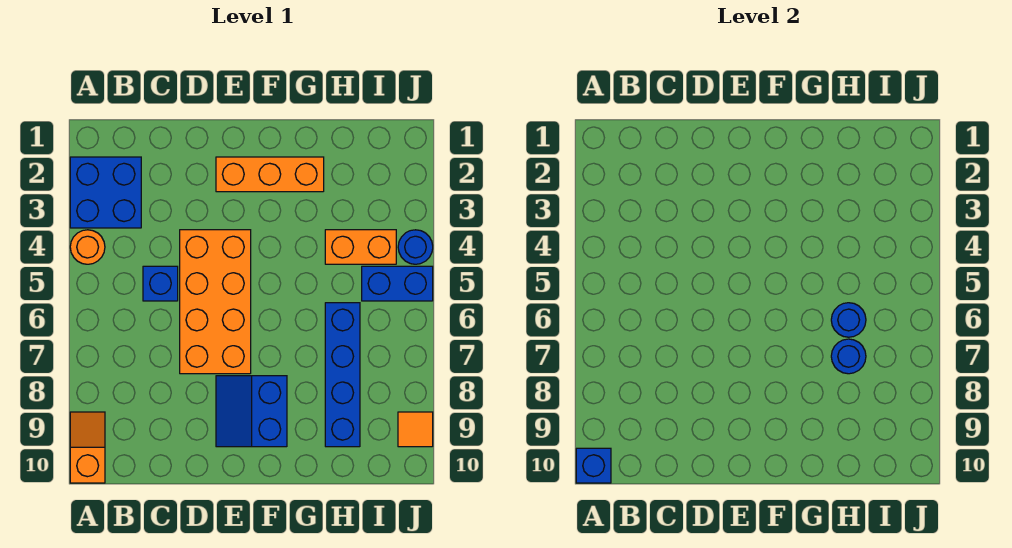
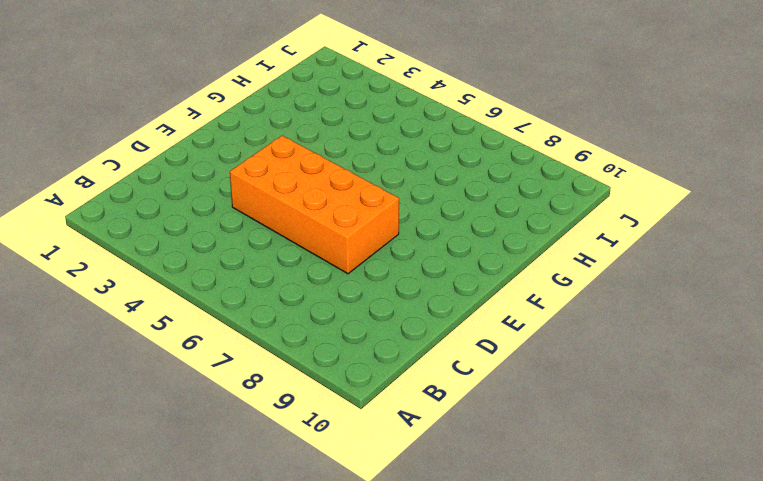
none -> blue brick A2:B3 level 1
none -> orange round brick A4 level 1
none -> orange slope A9:A10 level 1 top 10

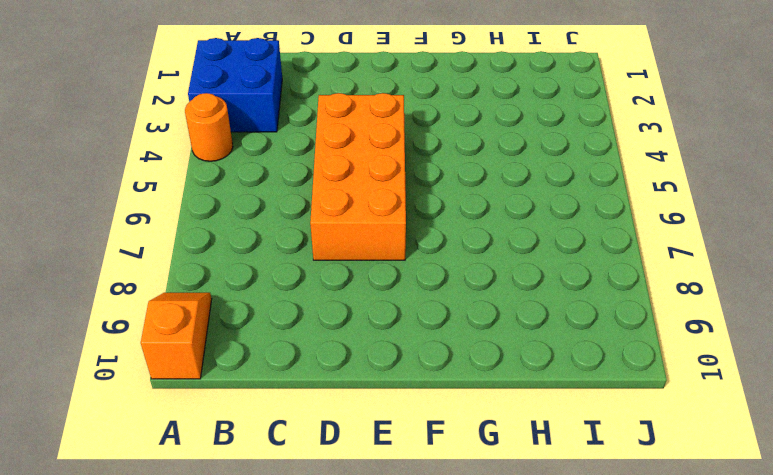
none -> blue brick C5 level 1
none -> orange brick E2:G2 level 1
none -> blue slope E8:F9 level 1 top F

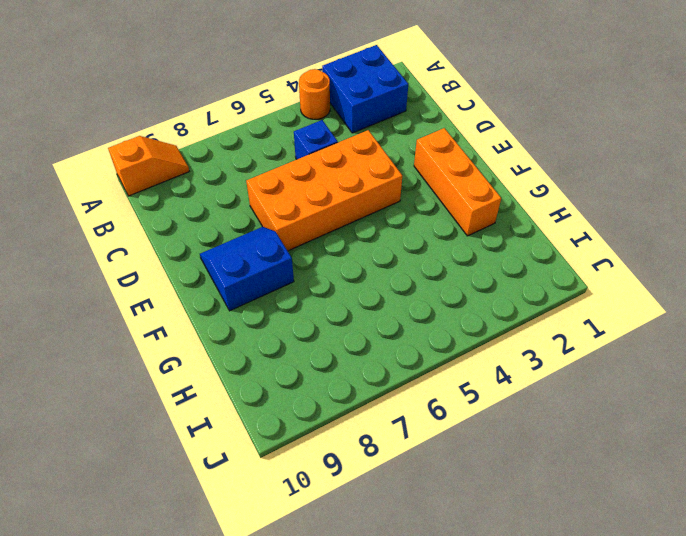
none -> orange brick H4:I4 level 1
none -> blue brick H6:H9 level 1
none -> blue brick I5:J5 level 1

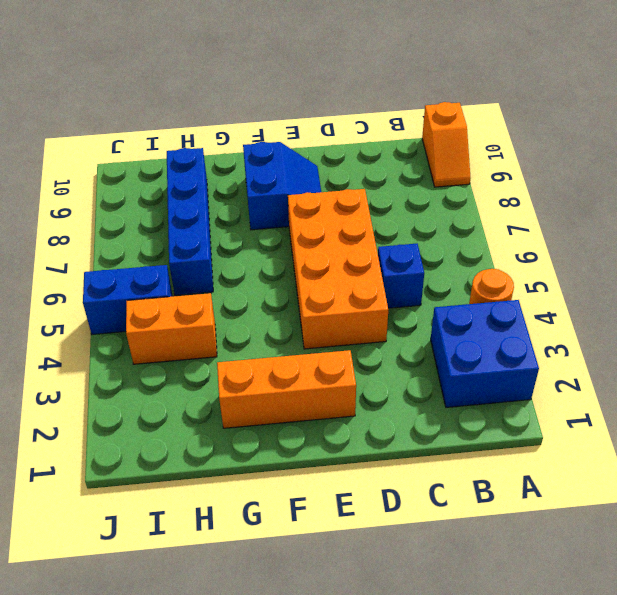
none -> blue round brick J4 level 1
none -> orange tile J9 level 1
none -> blue brick A10 level 2

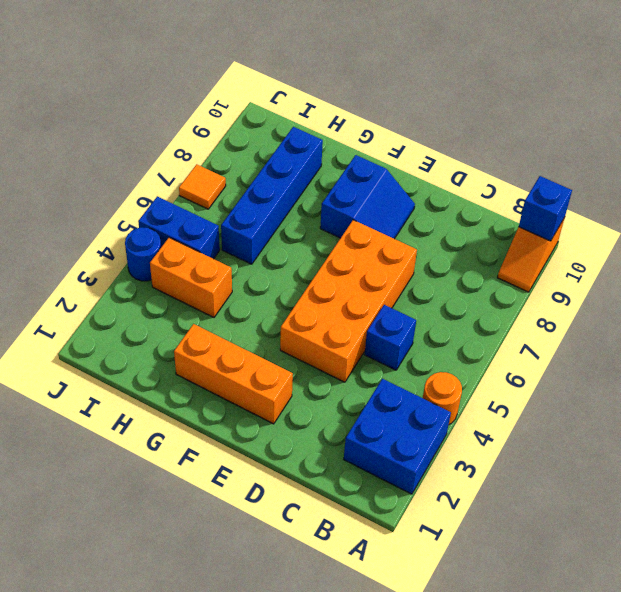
orange tile J7 level 1 -> orange tile J9 level 1
none -> blue round brick H6 level 2
none -> blue round brick H7 level 2

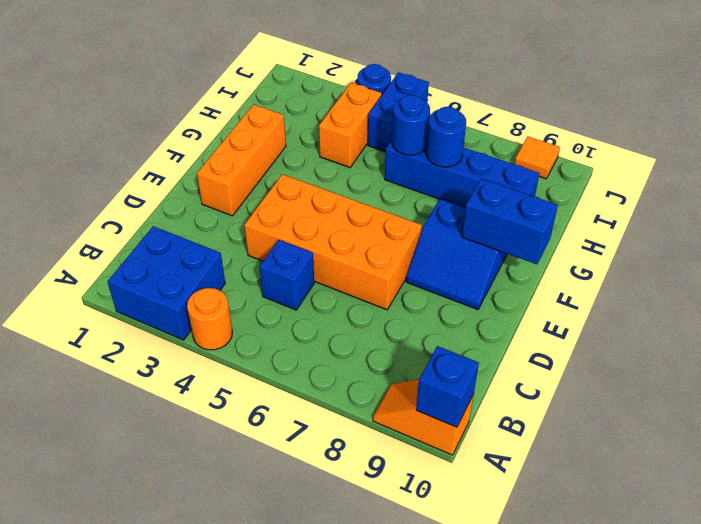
blue brick F9:F10 level 2 -> none

